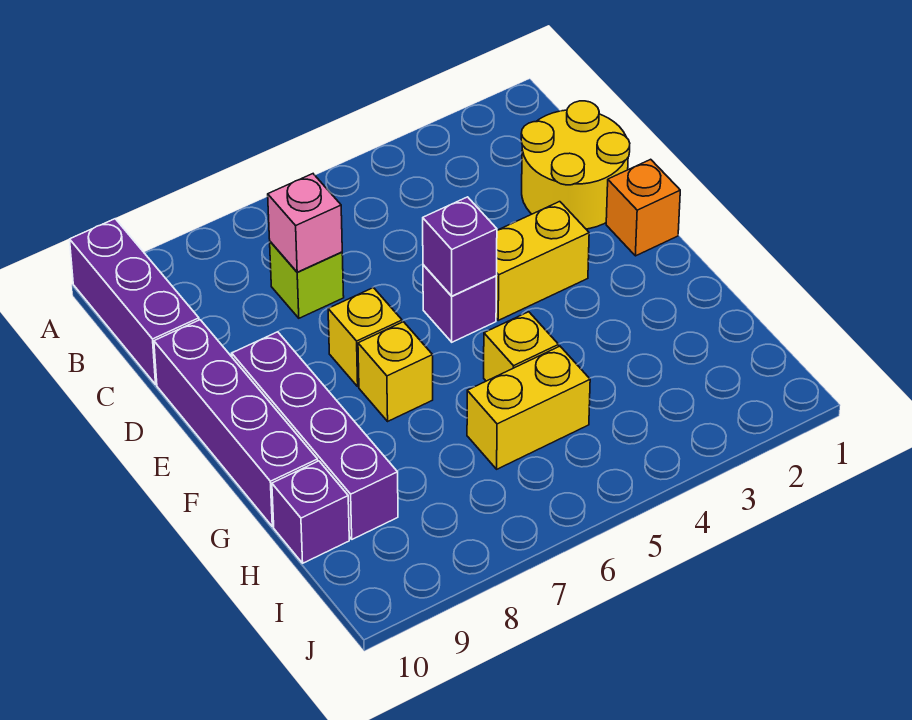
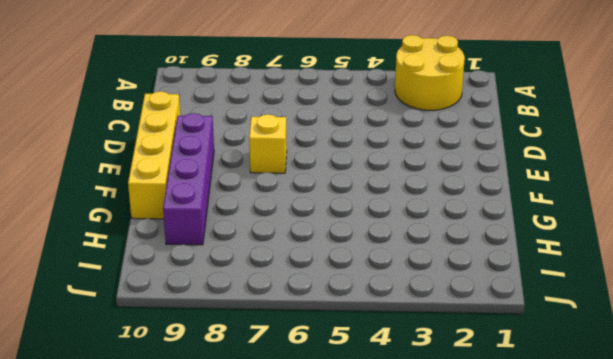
yellow round brick A2:B3 level 1 -> yellow round brick C1:D2 level 1
yellow brick D10:G10 level 1 -> purple brick D10:G10 level 1
none -> purple brick A10:C10 level 1
none -> lime brick C7 level 1
none -> orange brick E1 level 1

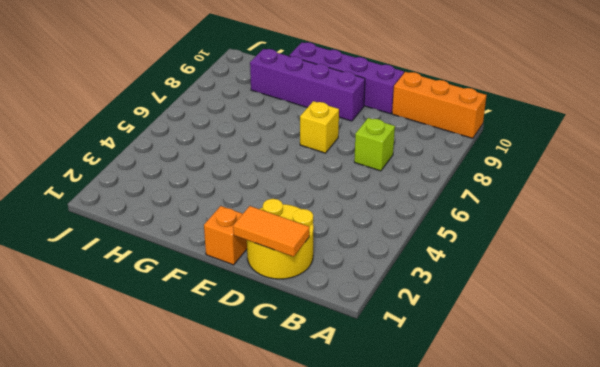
orange brick A10:C10 level 1 -> purple brick A10:C10 level 1
orange tile C1:D1 level 2 -> none
none -> yellow brick E3:E4 level 1
none -> purple brick E5 level 1
none -> yellow brick F7 level 1

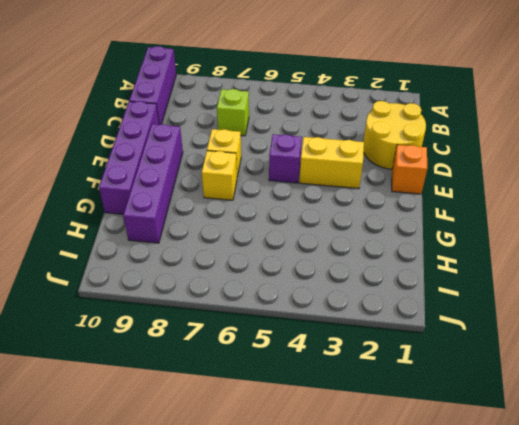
none -> yellow brick G5 level 1
none -> yellow brick H5:H6 level 1
none -> purple brick H10 level 1

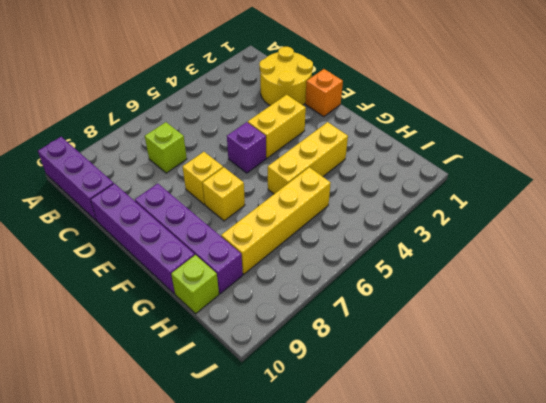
yellow brick G3:G5 level 1 -> yellow brick G5 level 1
yellow brick H5:H8 level 1 -> yellow brick H5:H6 level 1
lime brick H10 level 1 -> purple brick H10 level 1
none -> pink brick C7 level 2
none -> purple brick E5 level 2

